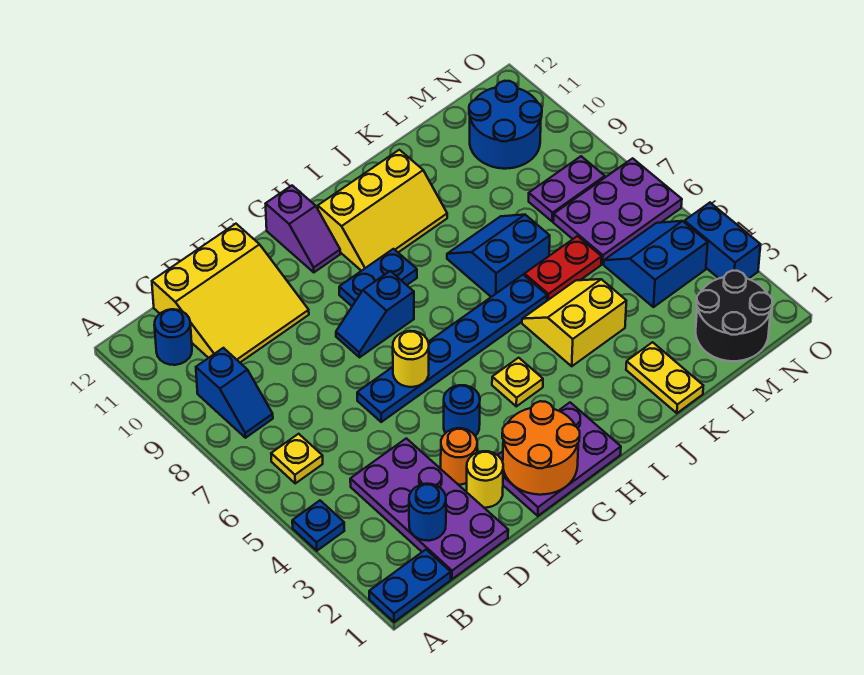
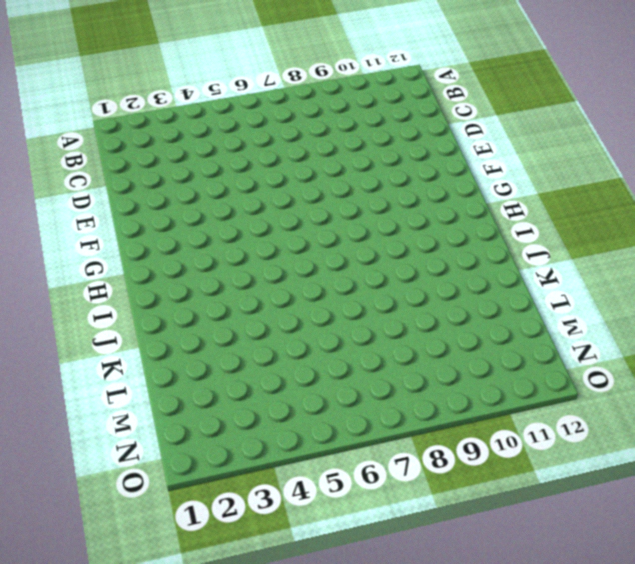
none -> blue plate A1:B1 level 1
none -> blue plate A4 level 1
none -> yellow plate B6 level 1
none -> blue slope B8:B9 level 1 top 9

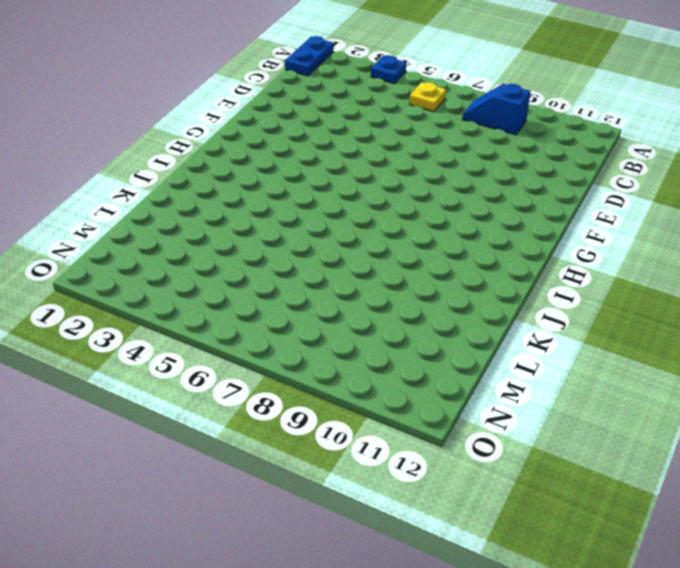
none -> blue round brick B11 level 1
none -> purple plate C1:D4 level 1
none -> yellow slope C10:E12 level 1 top 12
none -> yellow round brick E2 level 1

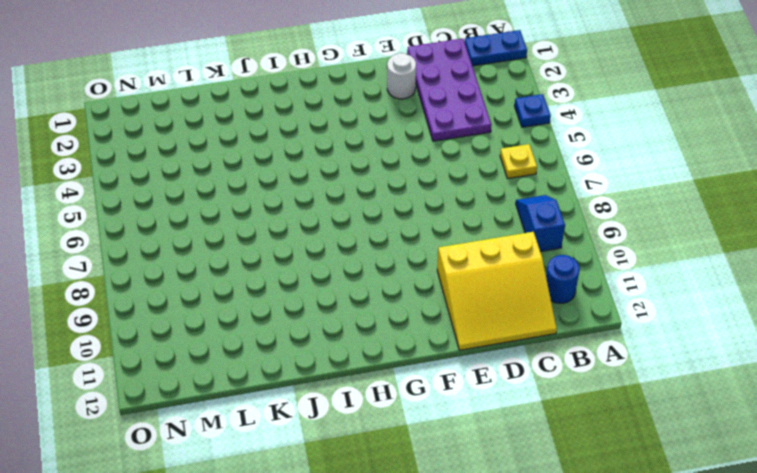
yellow slope C10:E12 level 1 top 10 -> yellow slope C10:E12 level 1 top 12
white round brick E2 level 1 -> yellow round brick E2 level 1
none -> orange round brick E3 level 1
none -> blue plate E6:J6 level 1
none -> purple plate F1:H2 level 1
none -> blue round brick F4 level 1

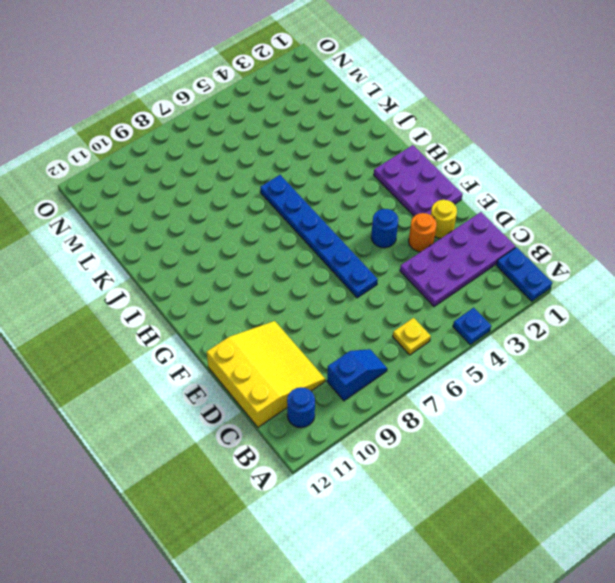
none -> blue slope F8:G8 level 1 top G
none -> blue plate G9:H9 level 1
none -> purple slope G11:G12 level 1 top 12
none -> yellow plate H4 level 1

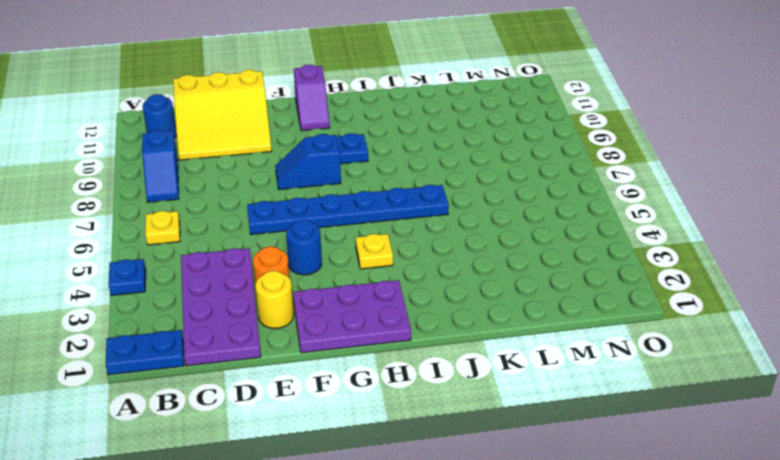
none -> yellow slope H10:J11 level 1 top 11
none -> yellow slope J4:K5 level 1 top 4
none -> blue slope J7:K8 level 1 top 7
none -> yellow plate K1:K2 level 1

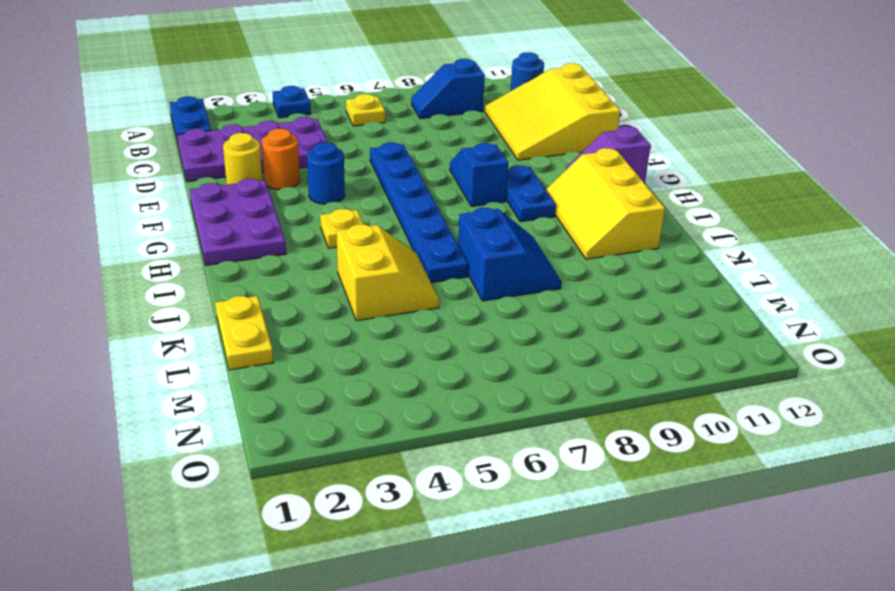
yellow plate K1:L1 level 1 -> yellow plate K1:K2 level 1
none -> red plate K6:L6 level 1
none -> black round brick M1:N2 level 1
none -> blue slope M4:N5 level 1 top 4
none -> purple plate M6:O7 level 1

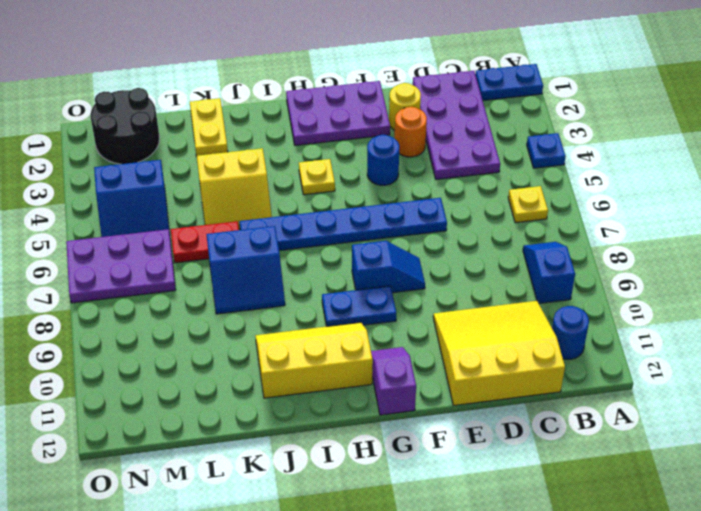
none -> purple plate M8:N8 level 1
none -> blue round brick M10:N11 level 1
none -> blue brick O3:O4 level 1
none -> blue round brick C2 level 2

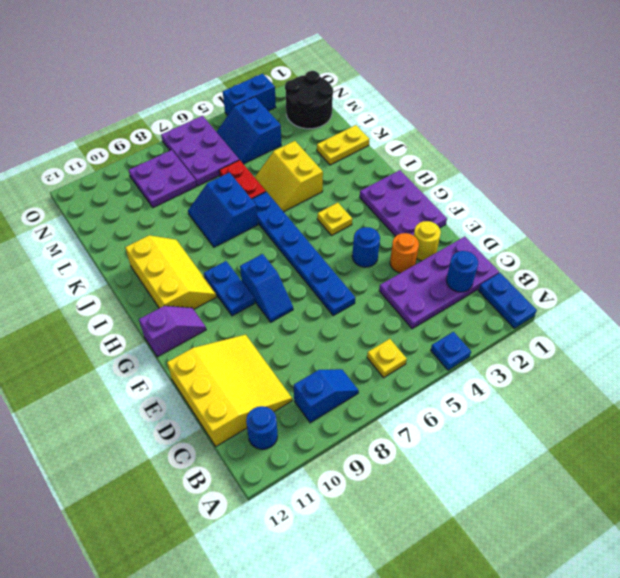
purple plate M8:N9 level 1 -> purple plate M8:N8 level 1
none -> blue round brick M10:N11 level 1
none -> orange round brick F1:G2 level 2
none -> yellow round brick F6 level 2

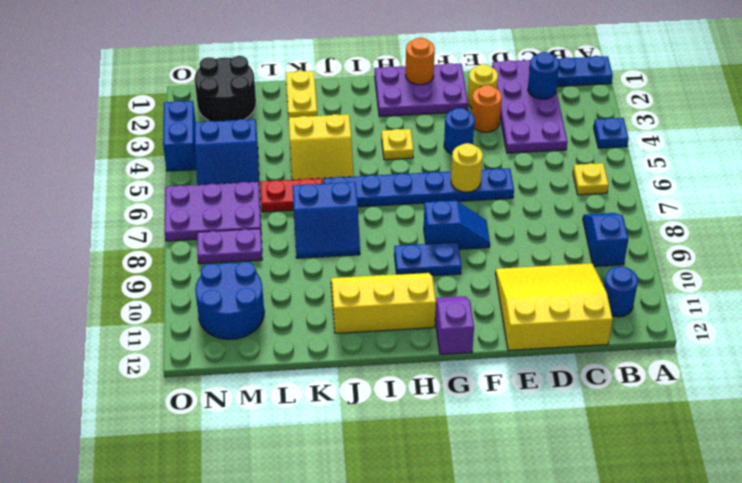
orange round brick G1 level 2 -> orange round brick F1:G2 level 2

